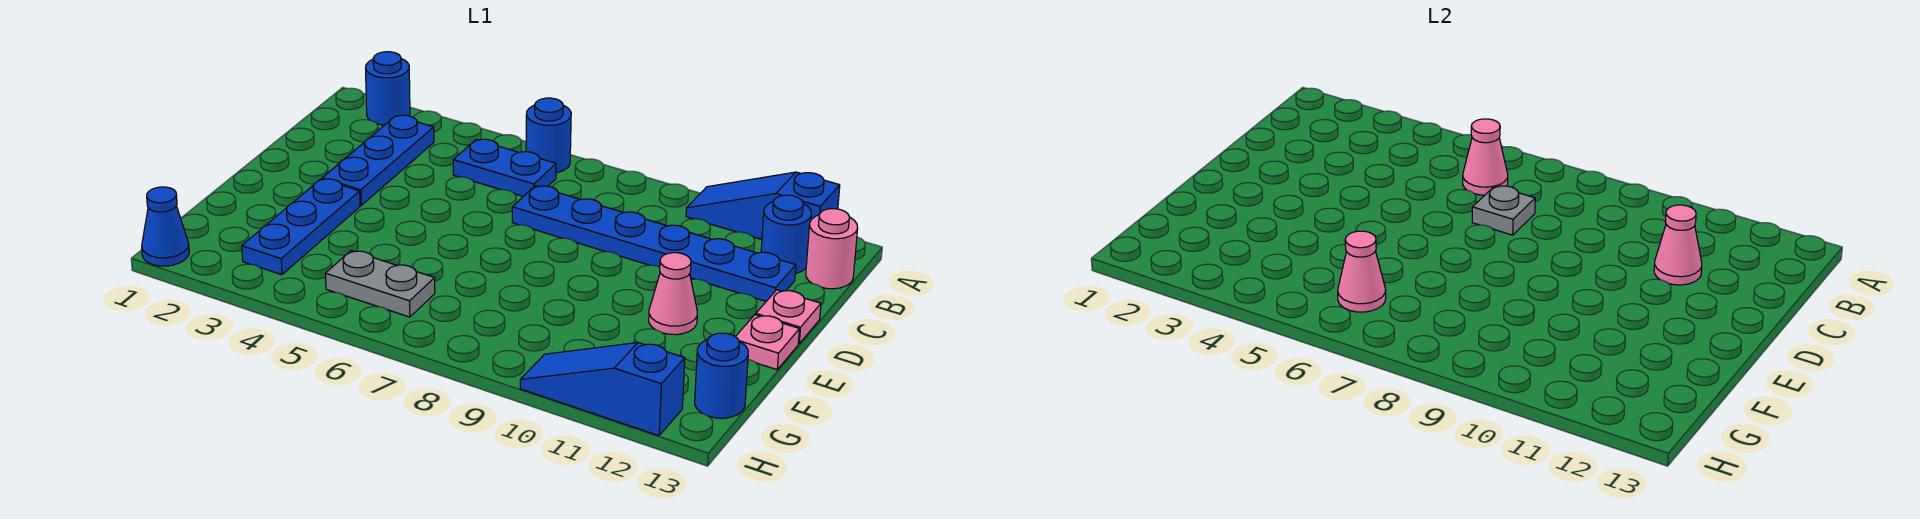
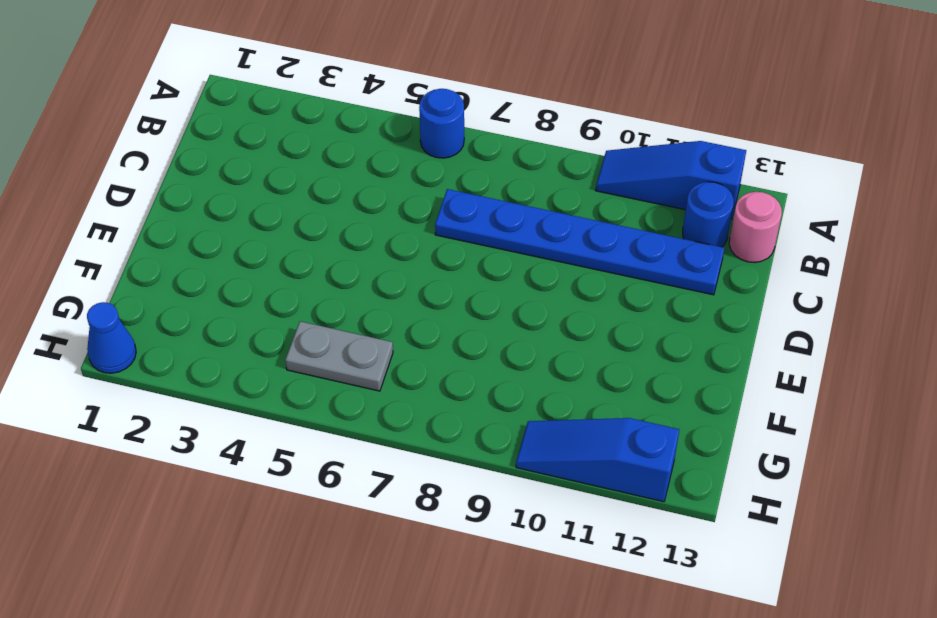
none -> blue round brick A2 level 1
none -> blue plate B3:D3 level 1
none -> blue plate B5:B6 level 1

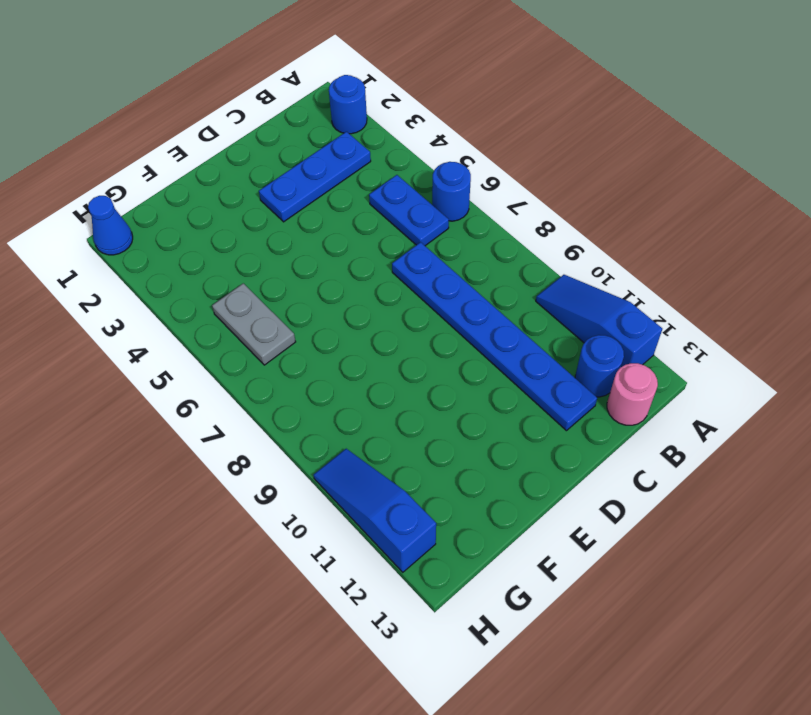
none -> pink plate D13 level 1
none -> blue plate E3:G3 level 1
none -> pink cone E11 level 1

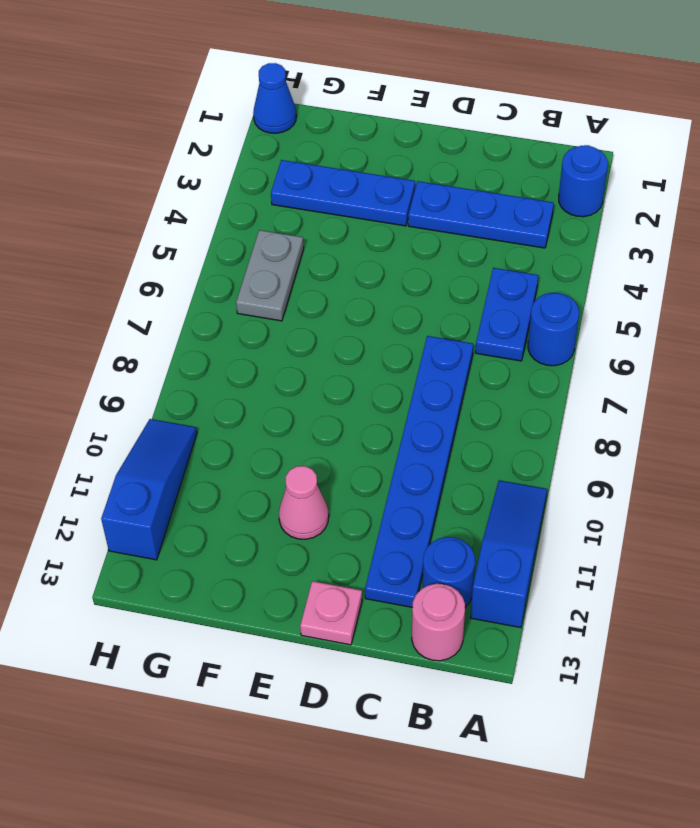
none -> pink plate E13 level 1
none -> blue round brick G13 level 1
none -> pink cone B6 level 2

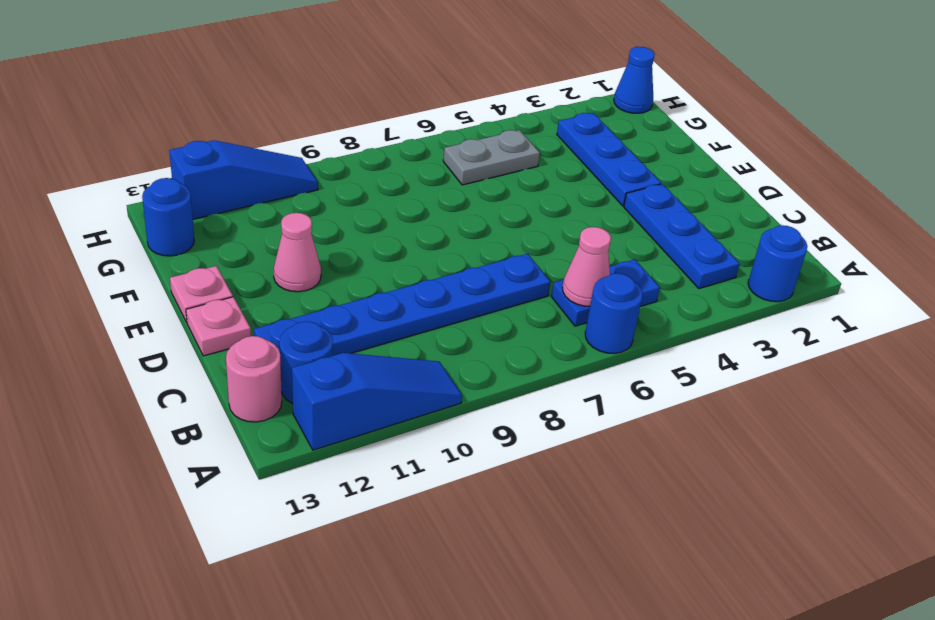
none -> grey plate C7 level 2
none -> pink cone C11 level 2
none -> pink cone G6 level 2

